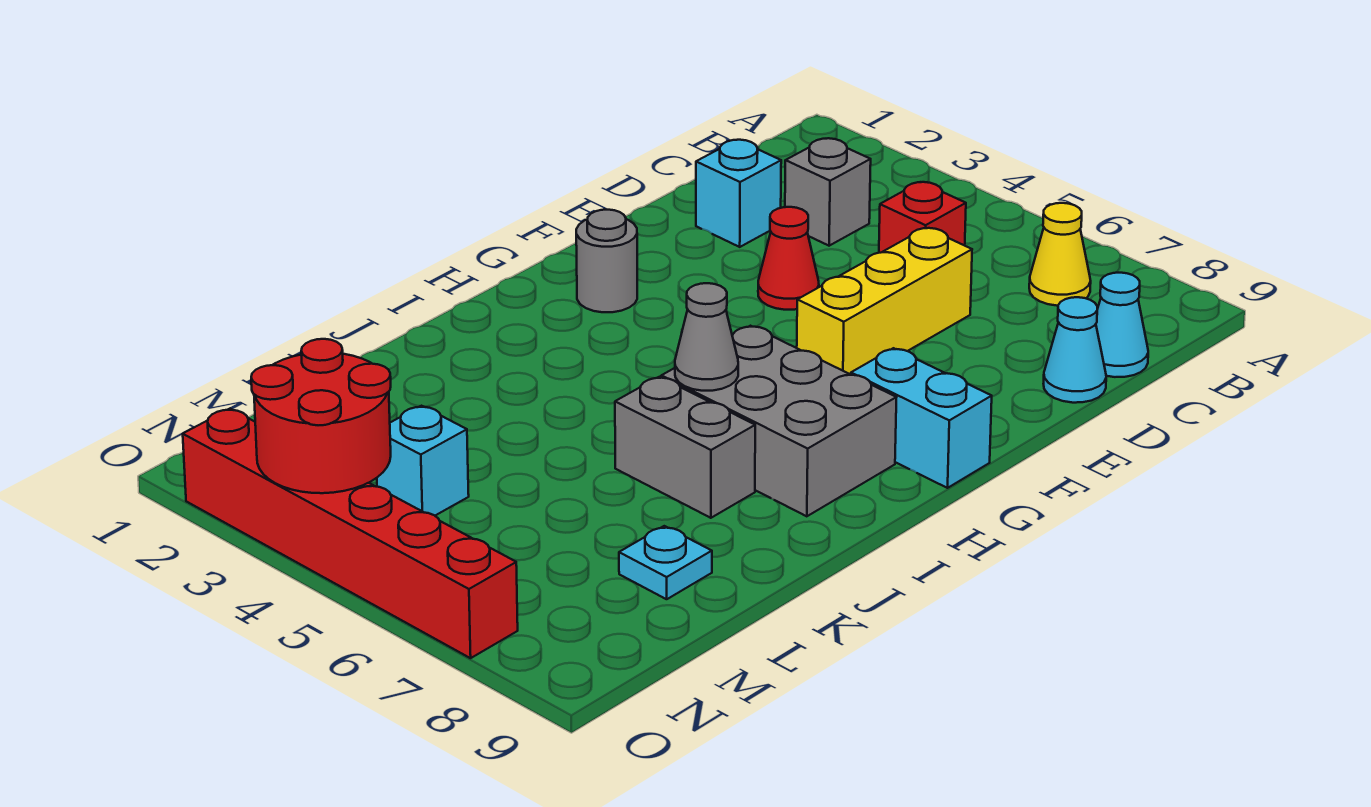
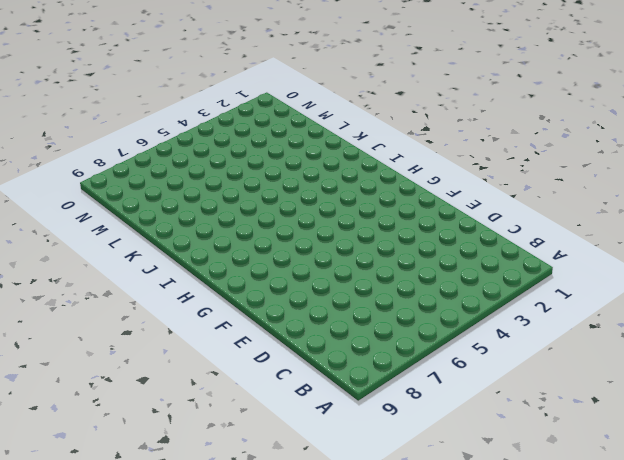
none -> yellow cone B7 level 1
none -> grey brick C3 level 1
none -> red brick C5 level 1

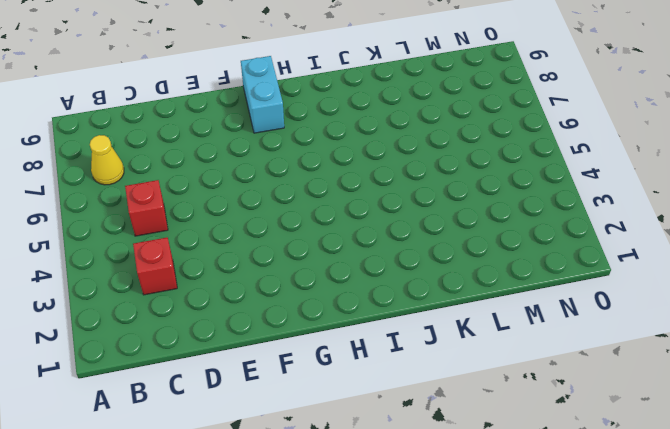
red brick C3 level 1 -> grey brick C3 level 1
none -> cyan cone C9 level 1
none -> cyan brick D2 level 1
none -> yellow brick D6:F6 level 1

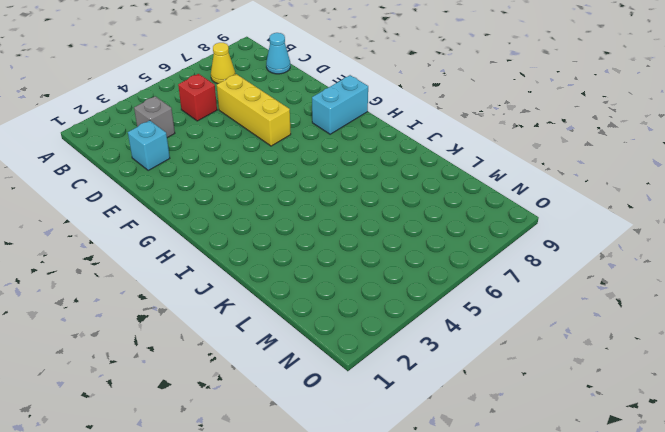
none -> cyan cone D9 level 1
none -> red cone E4 level 1
none -> grey round brick G2 level 1

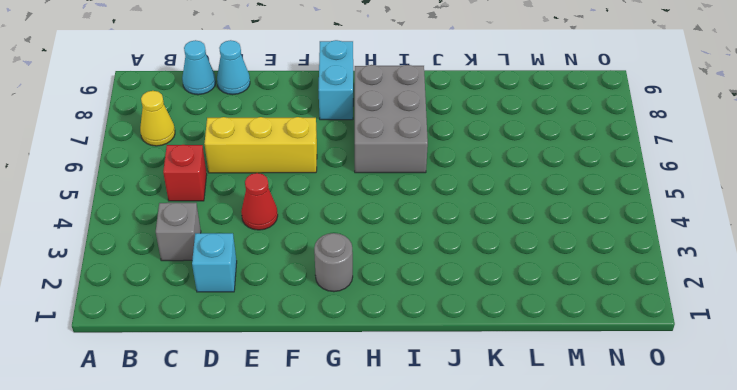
none -> grey brick J6:J7 level 1
none -> cyan plate L8 level 1
none -> cyan brick M4 level 1

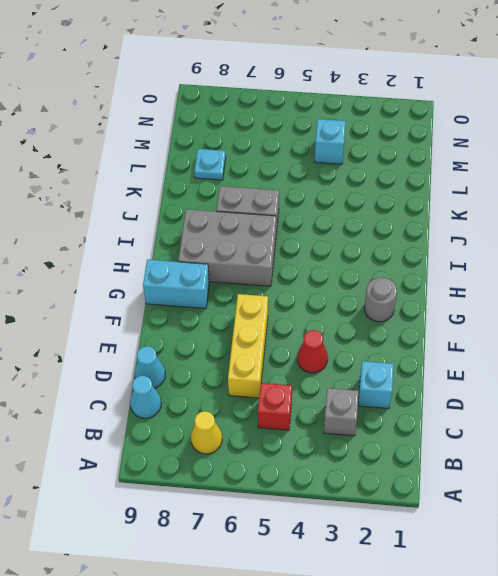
none -> red brick O2:O7 level 1
none -> grey cone I6 level 2
none -> red round brick N3:O4 level 2

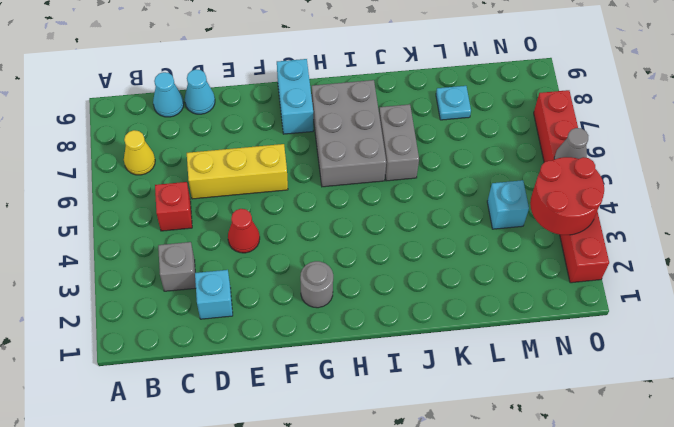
grey cone O5 level 2 -> grey cone I6 level 2

